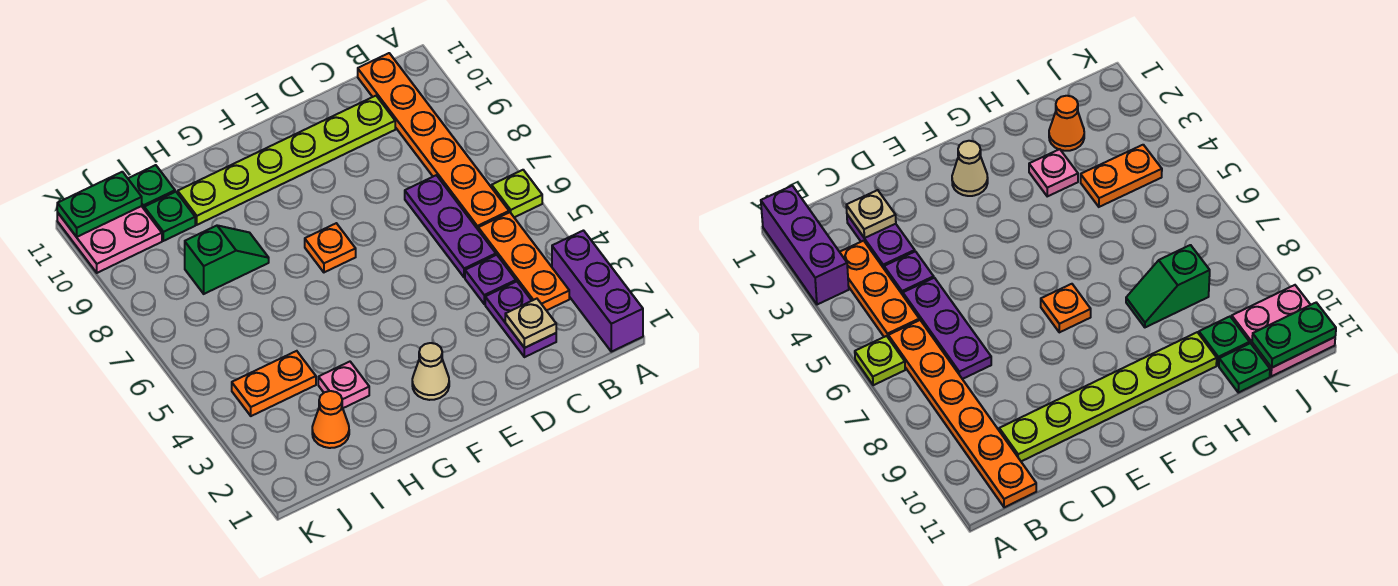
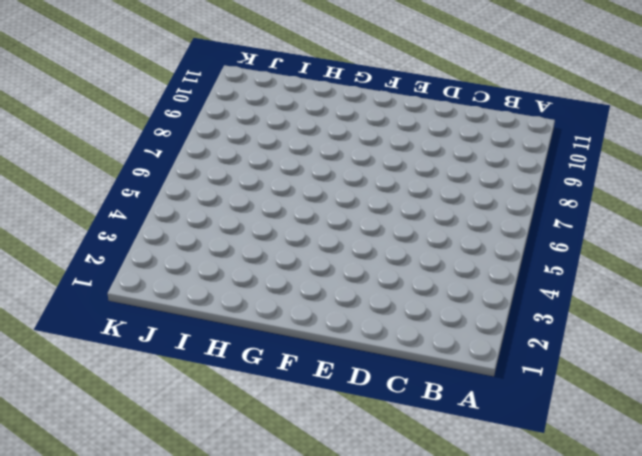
none -> purple brick A1:A3 level 1
none -> lime plate A6 level 1
none -> orange plate B3:B5 level 1

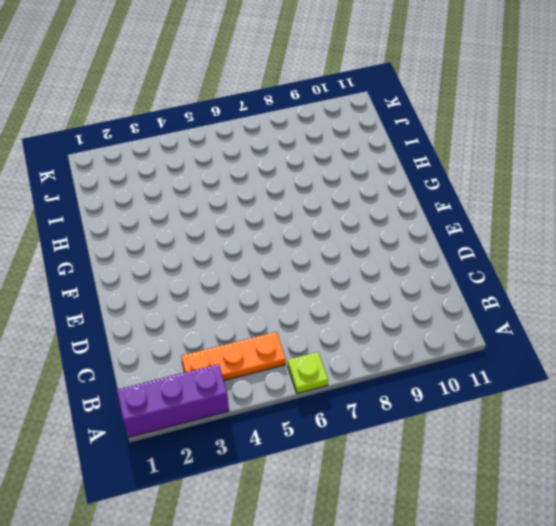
none -> orange plate B6:B11 level 1
none -> purple plate C2:C3 level 1
none -> purple plate C4 level 1

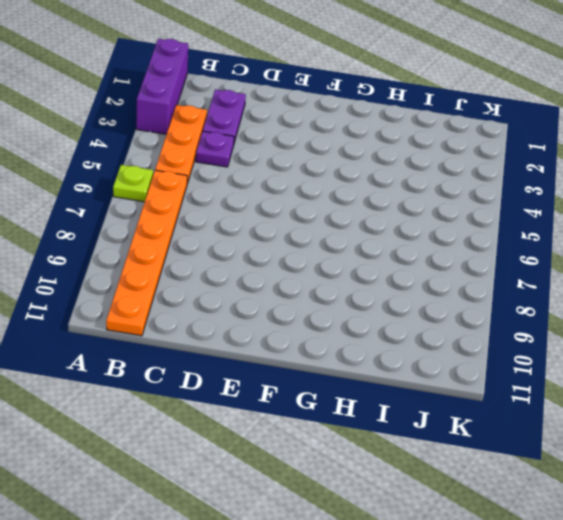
none -> purple plate C5:C7 level 1
none -> lime plate C10:H10 level 1
none -> tan cone F2 level 1

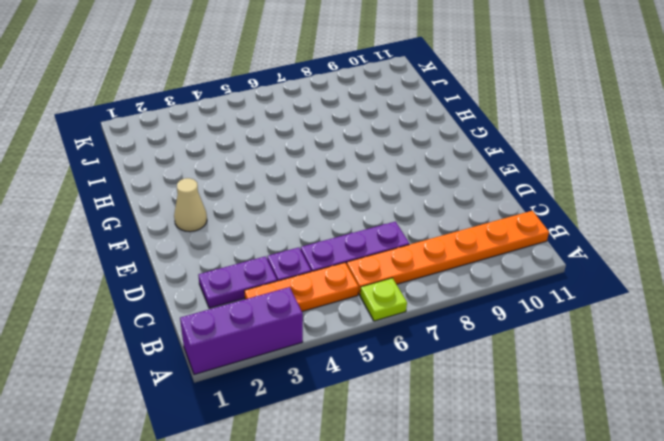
none -> lime plate C10:H10 level 1
none -> orange plate F7 level 1
none -> pink plate H3 level 1

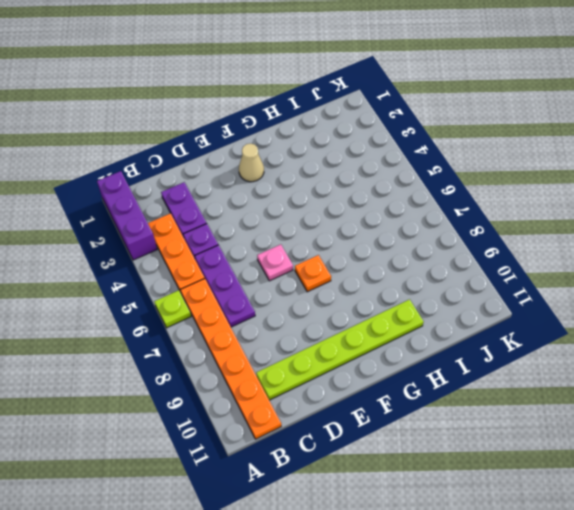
pink plate E6 level 1 -> pink plate H3 level 1
none -> green slope H8:I8 level 1 top I
none -> orange cone I2 level 1
none -> orange plate I4:J4 level 1

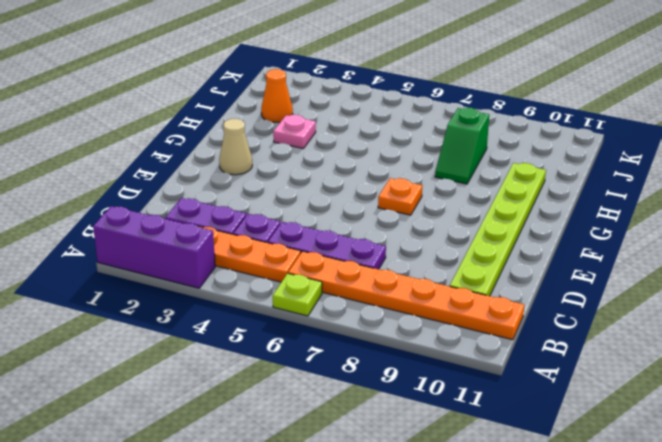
none -> orange plate I4:J4 level 1
none -> green plate I10 level 1
none -> green plate I11 level 1

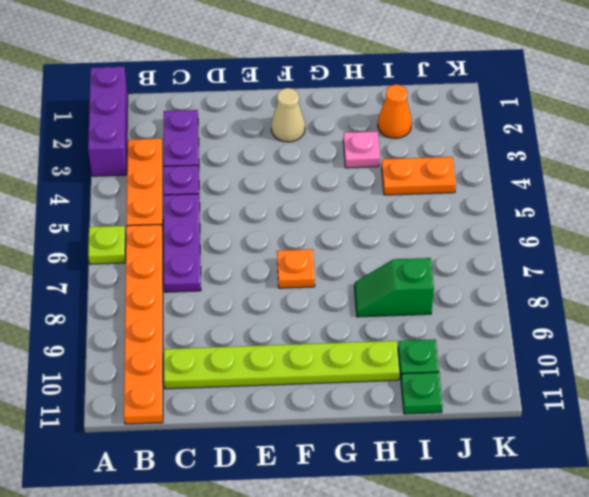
none -> pink plate J10:K11 level 1
none -> tan plate C2 level 2
none -> green plate J11:K11 level 2

